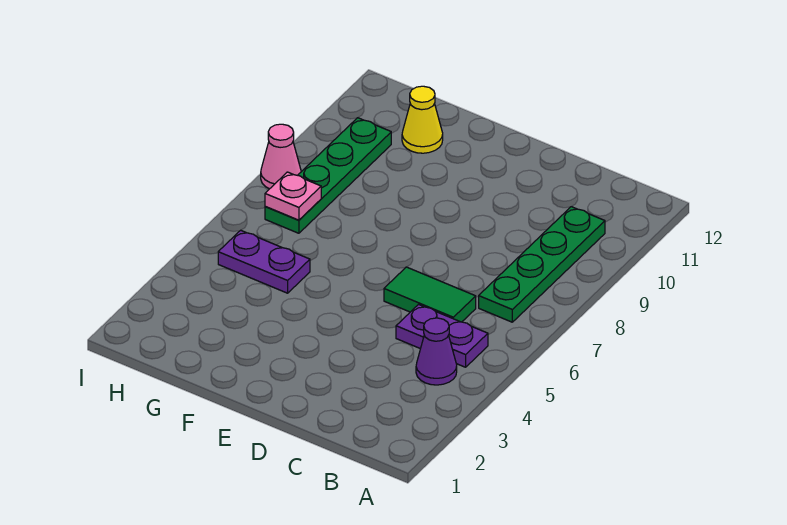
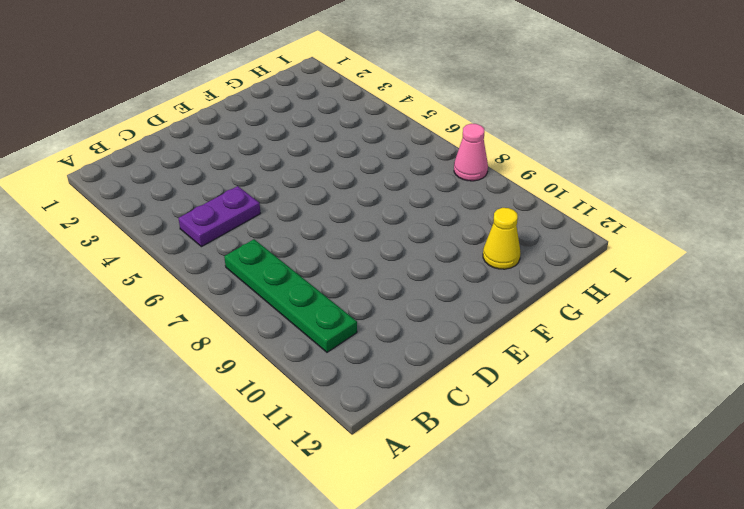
none -> purple cone B4 level 1
none -> green tile C6:D6 level 1

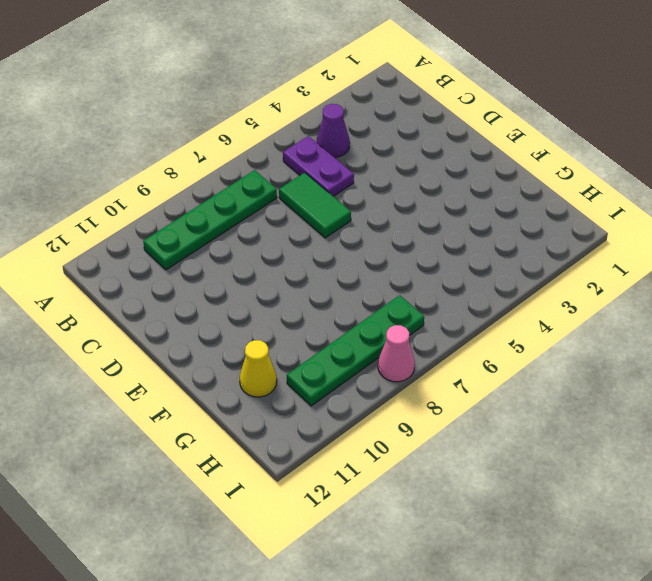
none -> purple plate G5:H5 level 1
none -> pink plate H7 level 2

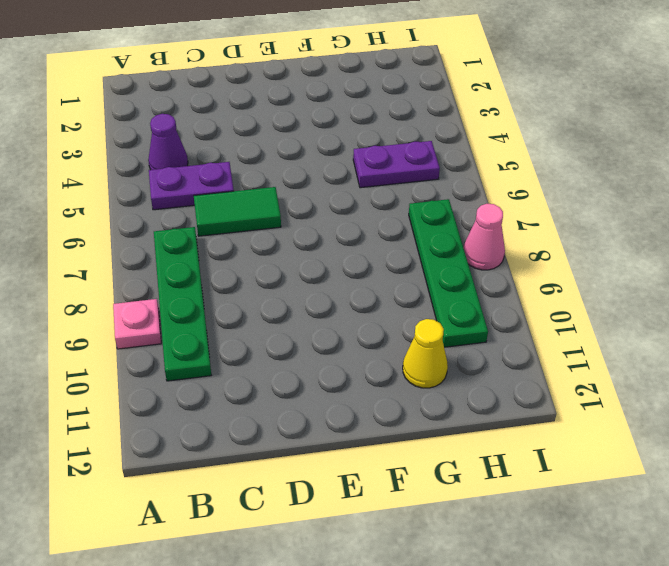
pink plate A9 level 1 -> pink plate H7 level 2

